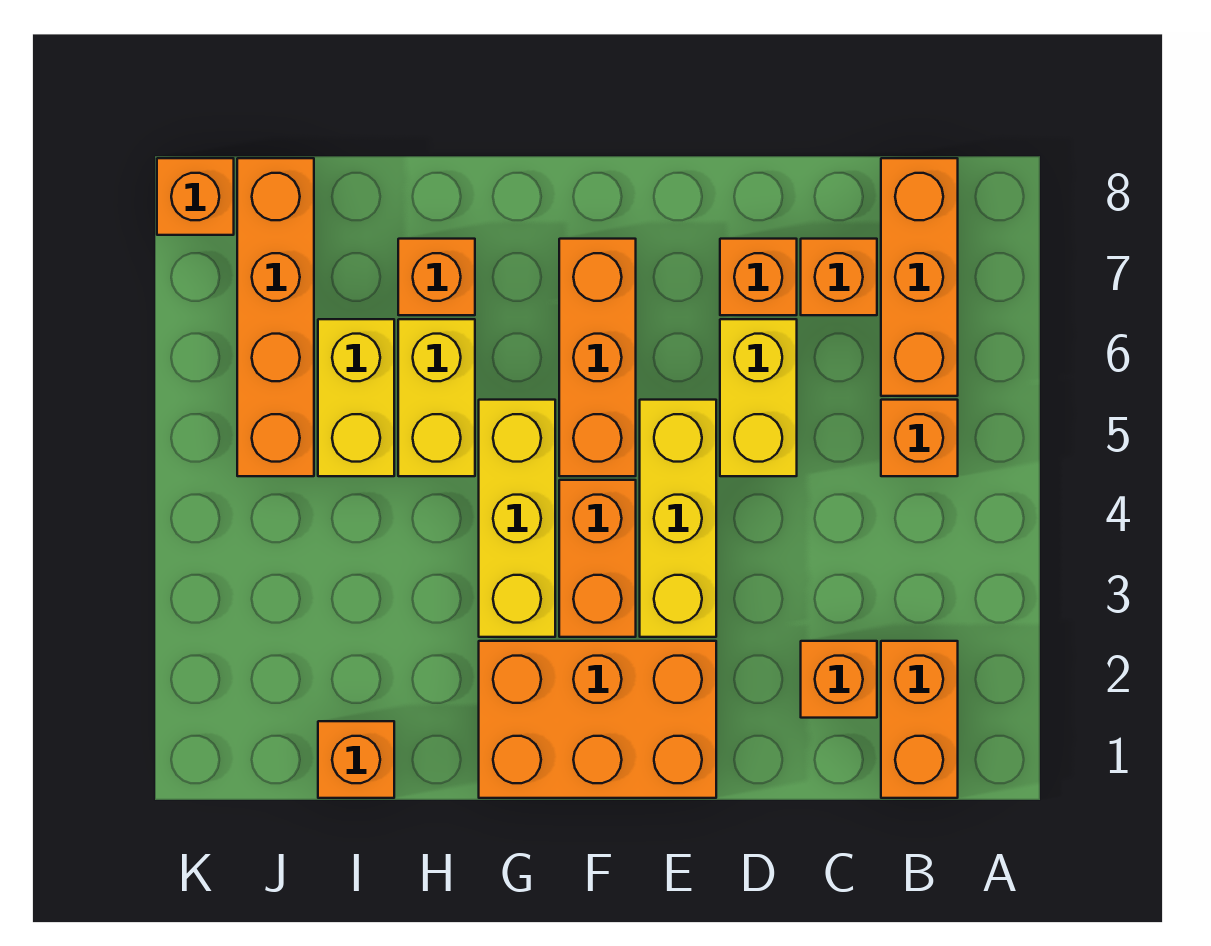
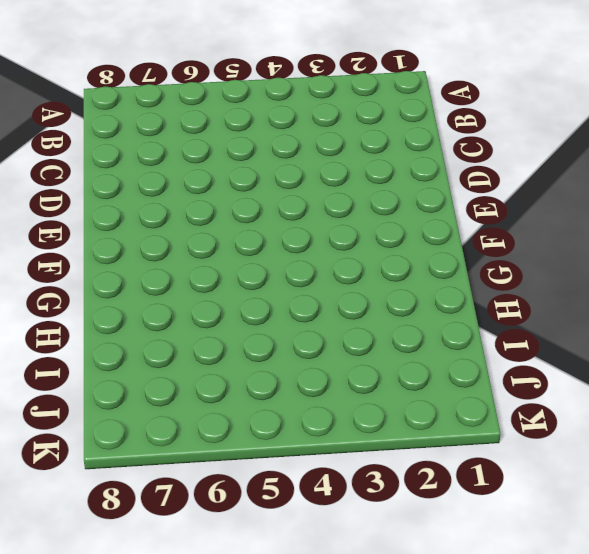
none -> orange brick B1:B2 level 1
none -> orange brick B5 level 1
none -> orange brick B6:B8 level 1

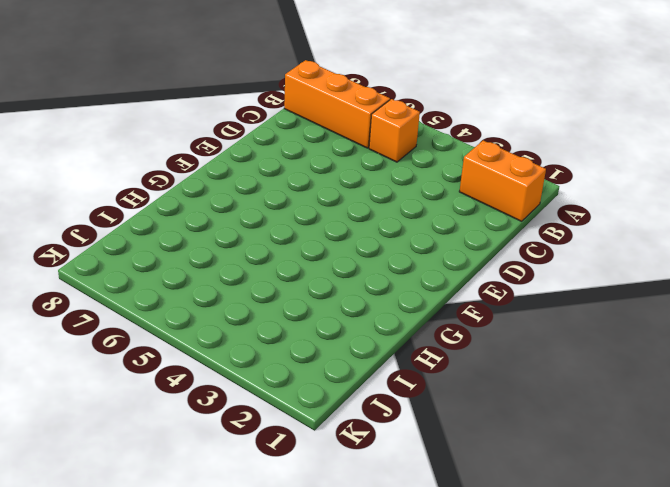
none -> orange brick C2 level 1
none -> orange brick C7 level 1
none -> yellow brick D5:D6 level 1

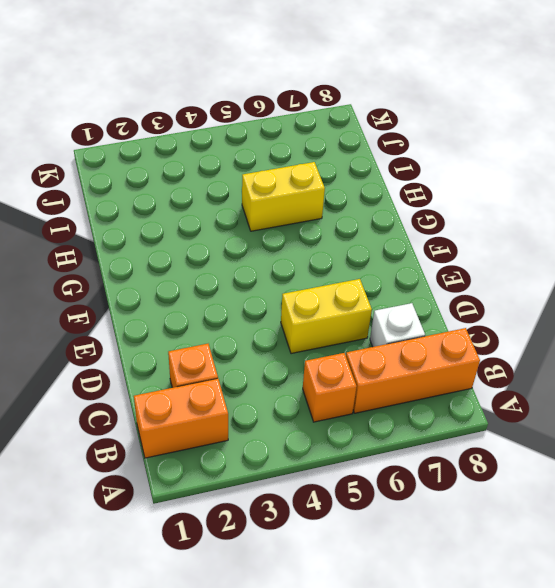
white brick C7 level 1 -> orange brick C7 level 1
none -> orange brick D7 level 1
none -> orange brick E1:G2 level 1
none -> yellow brick E3:E5 level 1

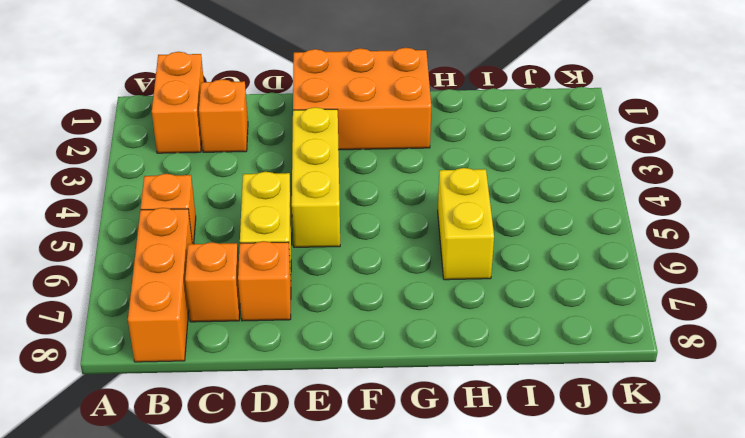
none -> orange brick F3:F4 level 1
none -> orange brick F5:F7 level 1
none -> yellow brick G3:G5 level 1

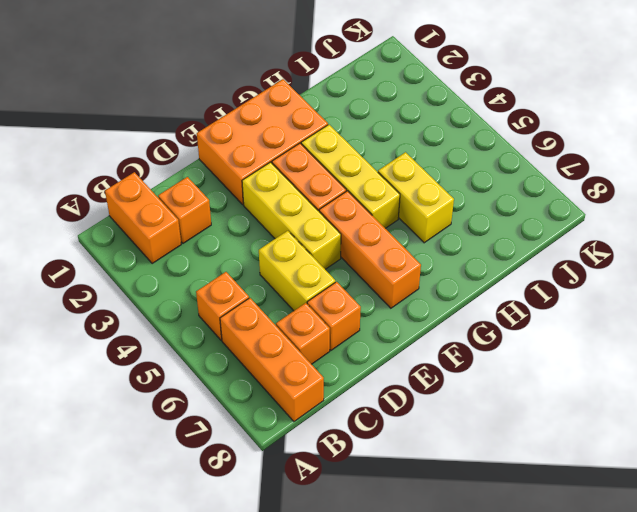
none -> orange brick H7 level 1
none -> orange brick I1 level 1
none -> yellow brick I5:I6 level 1

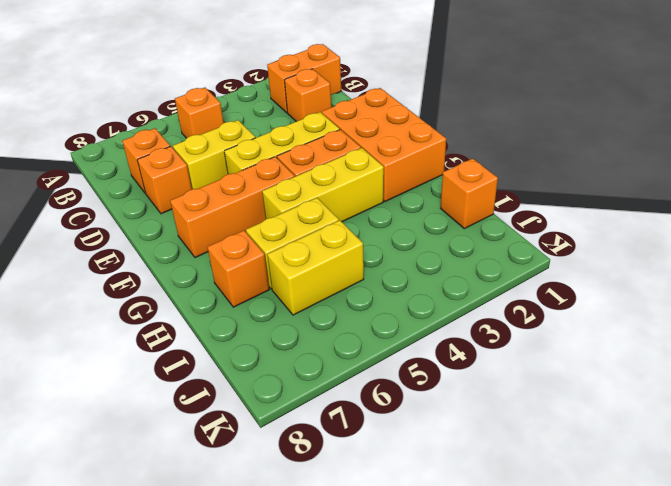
none -> orange brick B6:B8 level 1
none -> orange brick J5:J8 level 1
none -> orange brick K8 level 1

